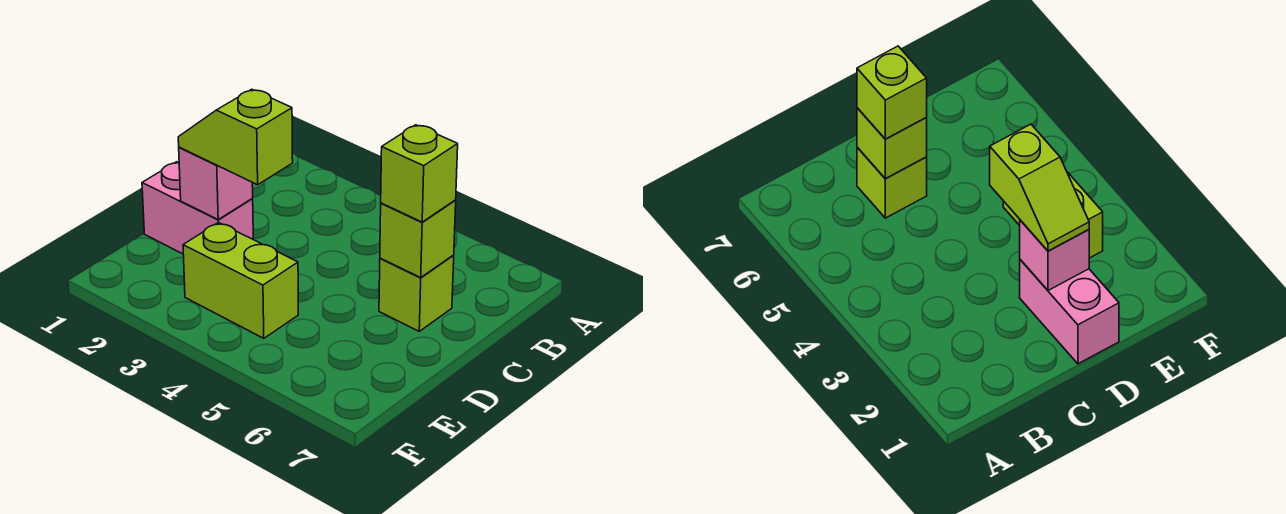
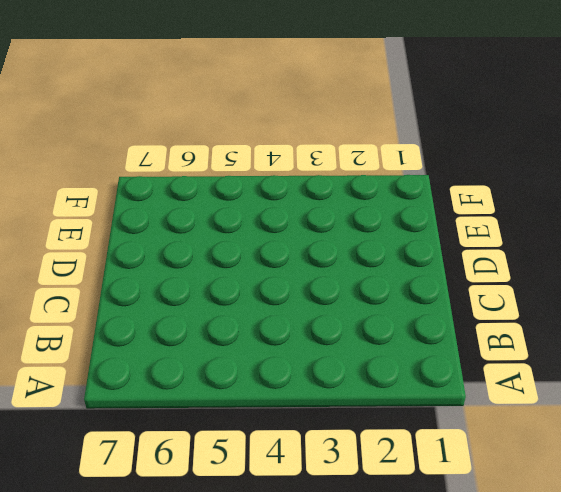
none -> lime brick C6 level 1
none -> pink brick D1:D2 level 1

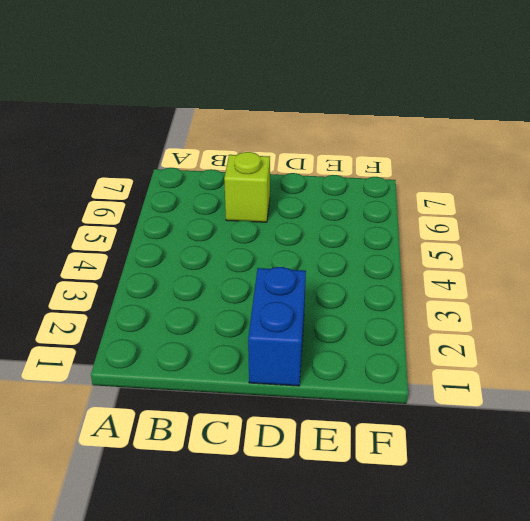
blue brick D1:D2 level 1 -> pink brick D1:D2 level 1
none -> lime brick E3:E4 level 1
none -> lime brick C6 level 2

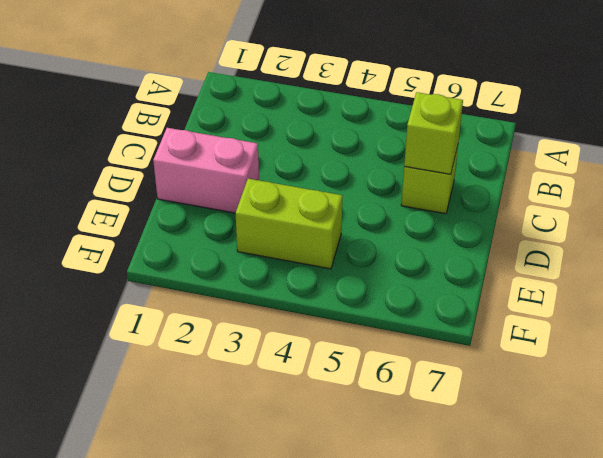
none -> pink brick D2 level 2
none -> lime brick C6 level 3

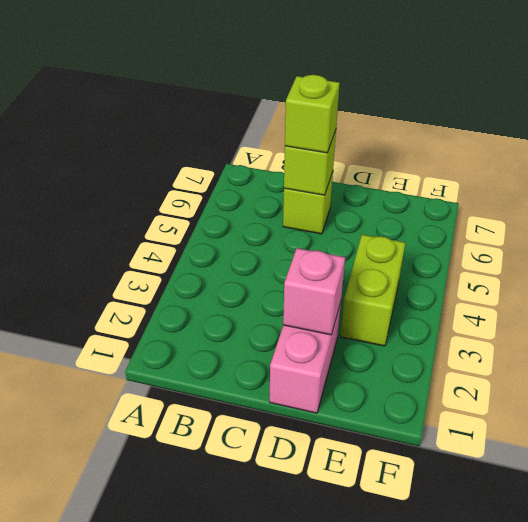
none -> lime slope D2:D3 level 3 top 3

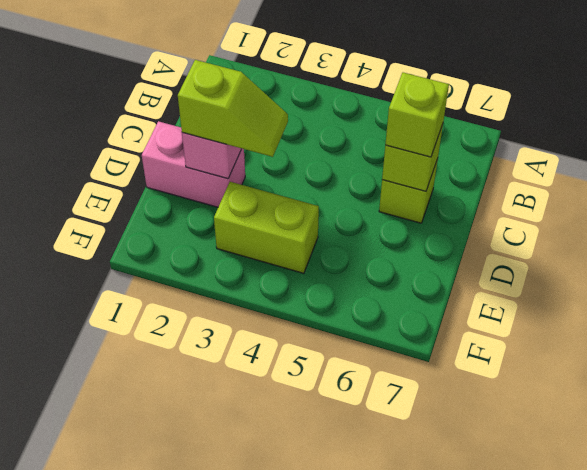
lime slope D2:D3 level 3 top 2 -> lime slope D2:D3 level 3 top 3

